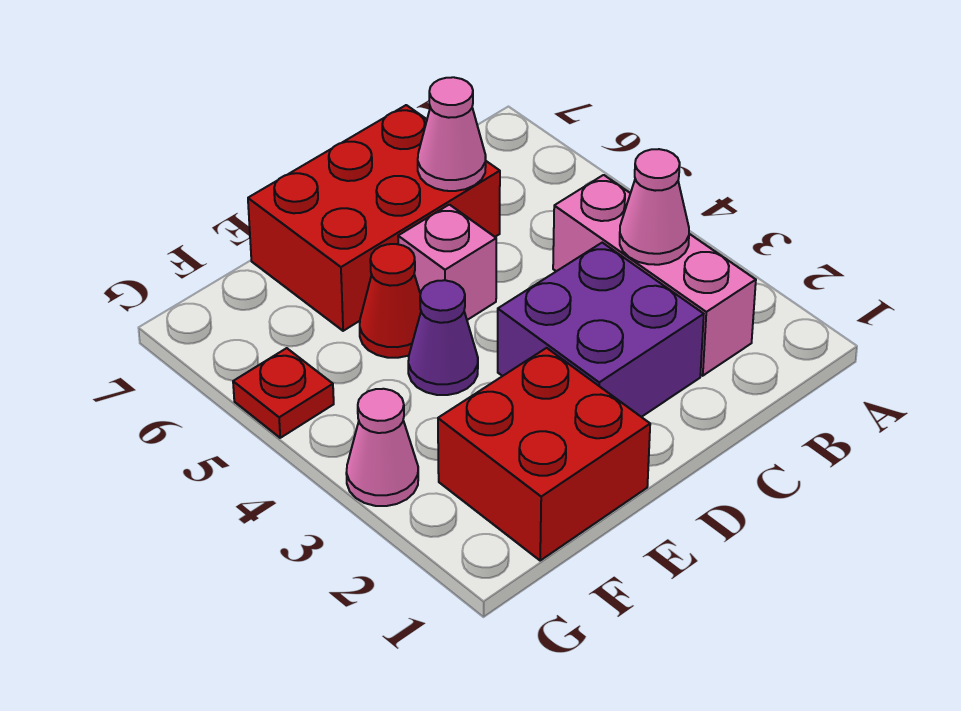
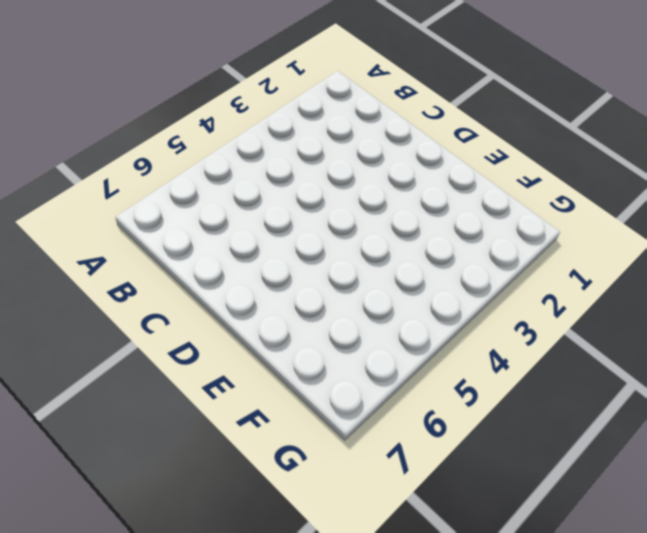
none -> pink brick B2:B4 level 1
none -> purple brick C2:D3 level 1

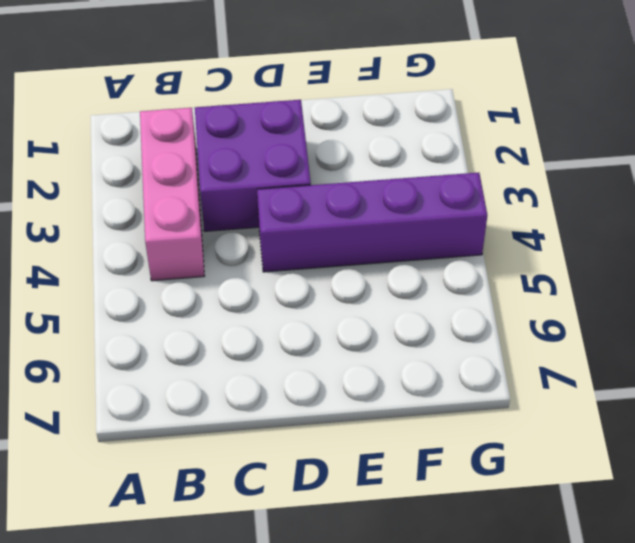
purple brick D4:G4 level 1 -> purple cone E4 level 1
none -> red brick C6:E7 level 1
none -> pink brick D5 level 1

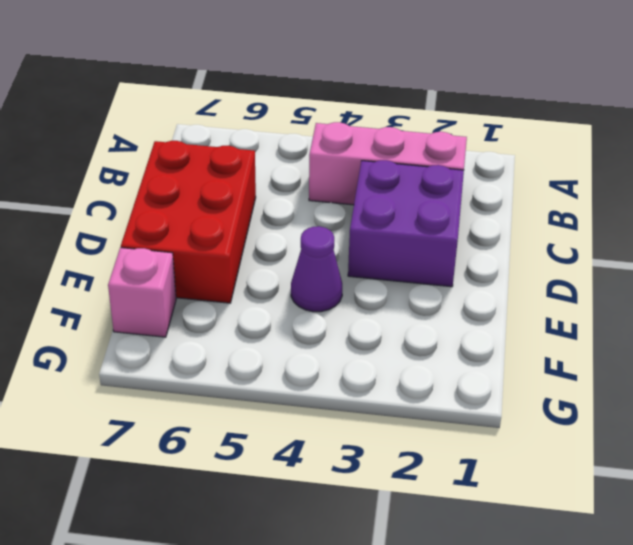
pink brick F7 level 1 -> pink brick D5 level 1
none -> red brick E1:F2 level 1
none -> red cone E5 level 1

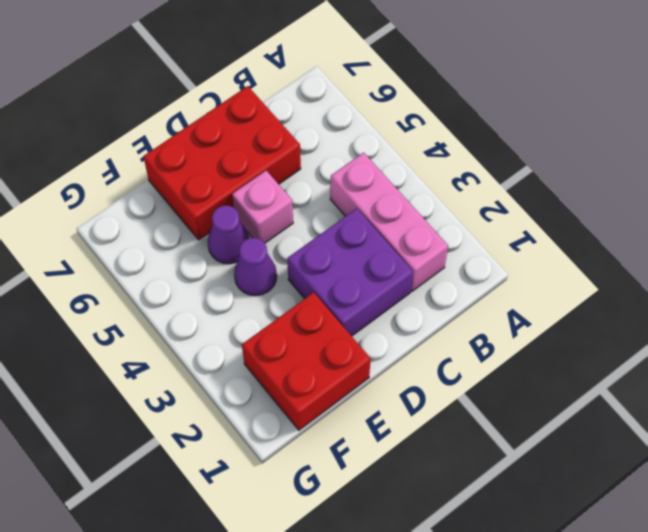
purple cone E5 level 1 -> red cone E5 level 1
none -> pink cone G3 level 1
none -> red plate G5 level 1

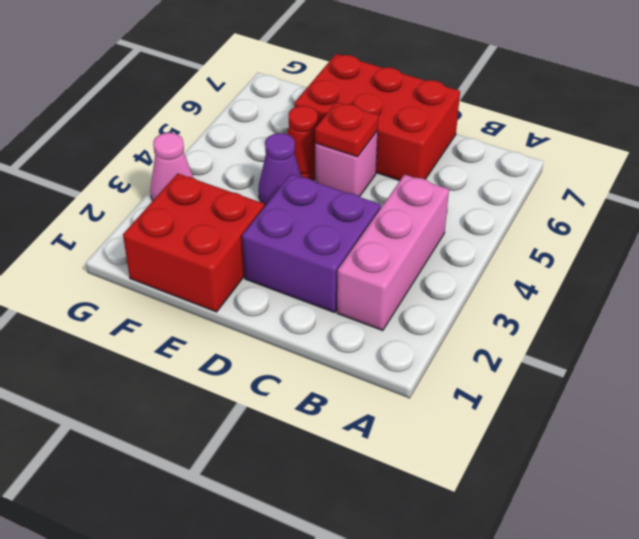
red plate D5 level 2 -> red plate G5 level 1
none -> pink cone B3 level 2
none -> pink cone C6 level 2

